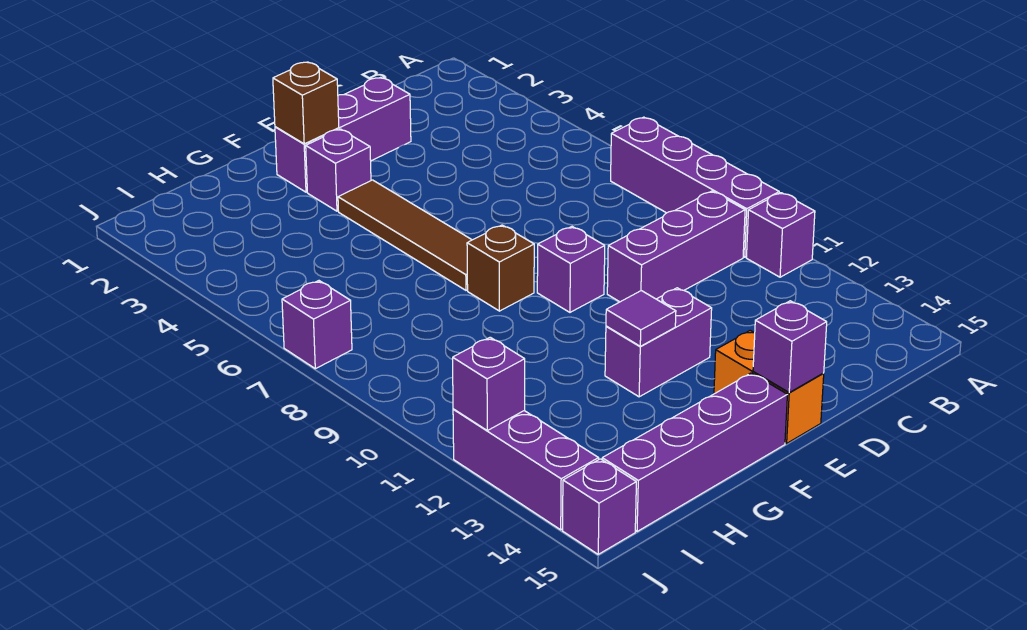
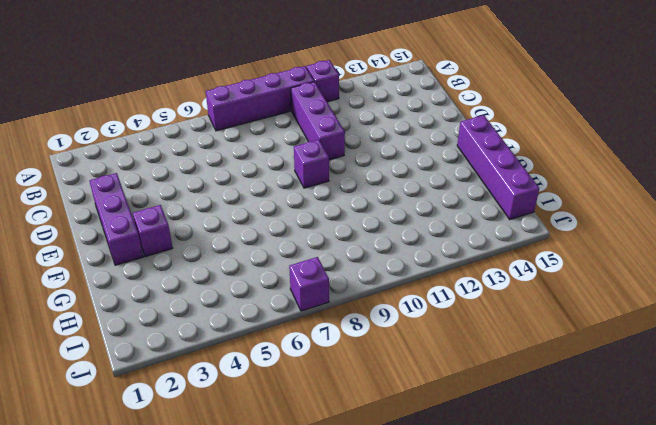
none -> purple brick E12:F12 level 1
none -> orange brick E14:E15 level 1
none -> brown tile F4:F7 level 1

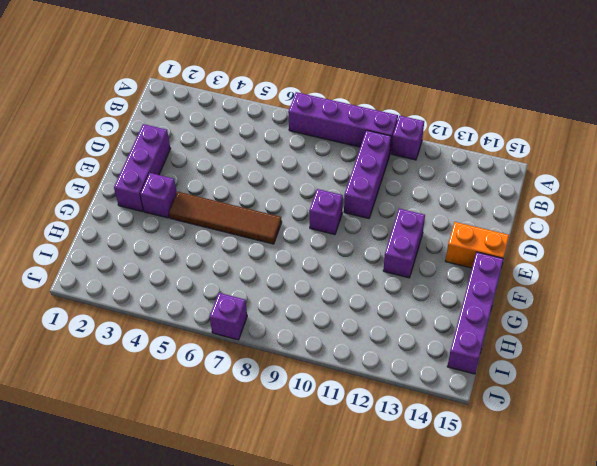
none -> brown brick F8 level 1
none -> purple brick J12:J14 level 1
none -> purple brick J15 level 1

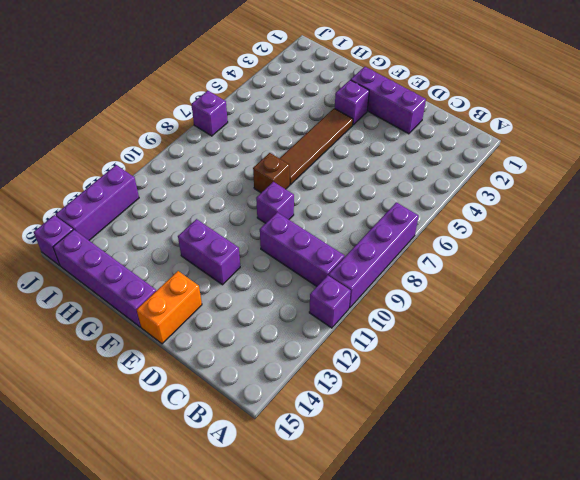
none -> purple brick E15 level 2
none -> brown brick F2 level 2
none -> purple tile F12 level 2

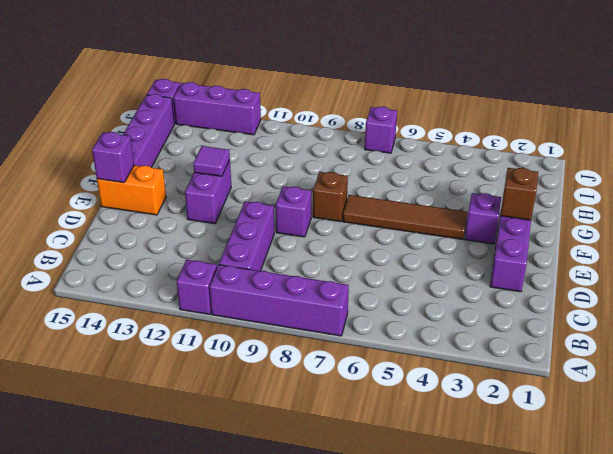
none -> purple brick J12 level 2

